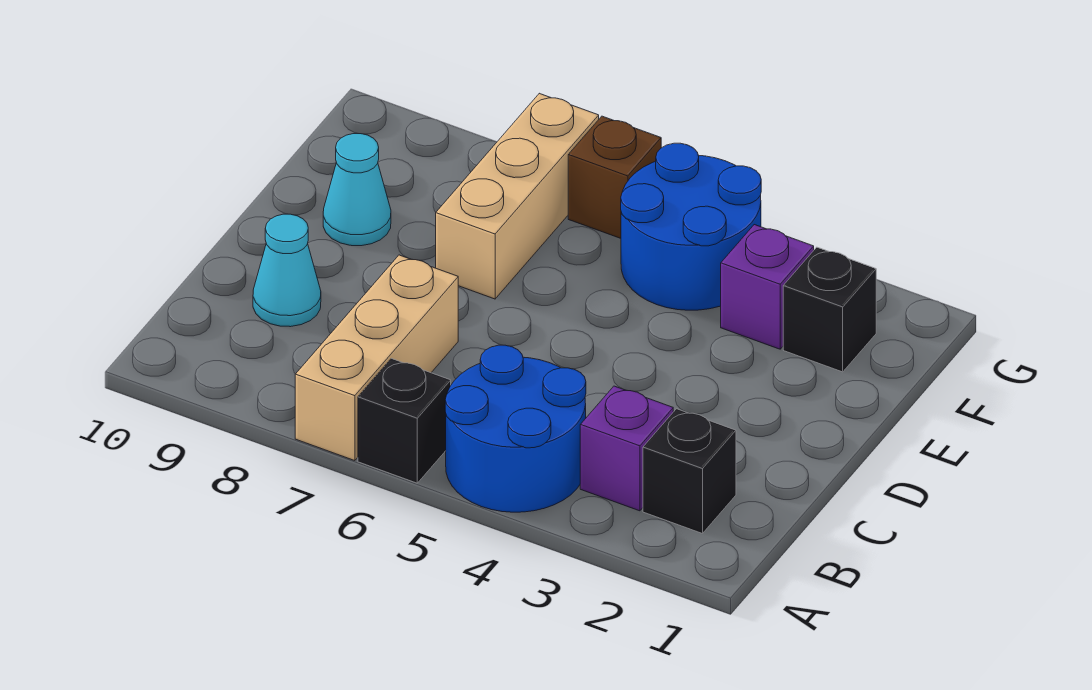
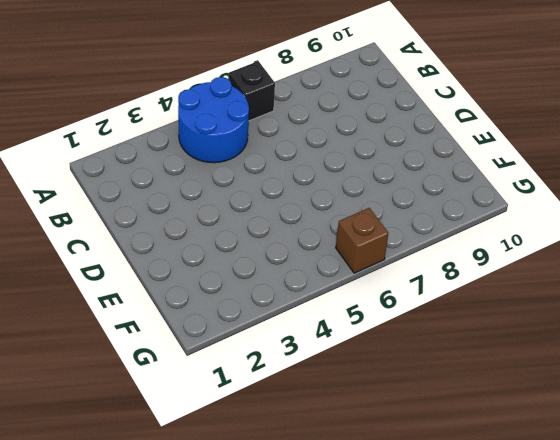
none -> tan brick A7:C7 level 1
none -> black brick B2 level 1
none -> purple brick B3 level 1

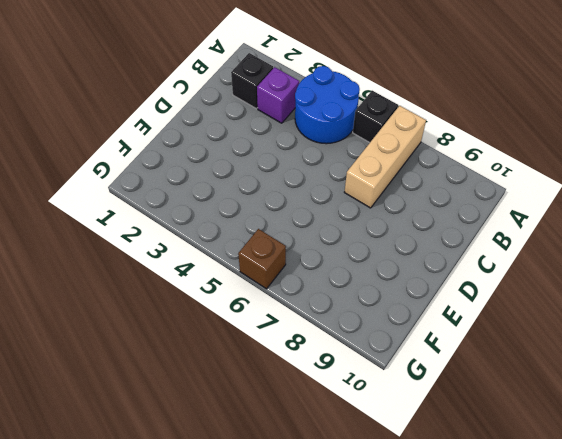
none -> cyan cone C9 level 1
none -> tan brick E7:G7 level 1
none -> cyan cone E9 level 1

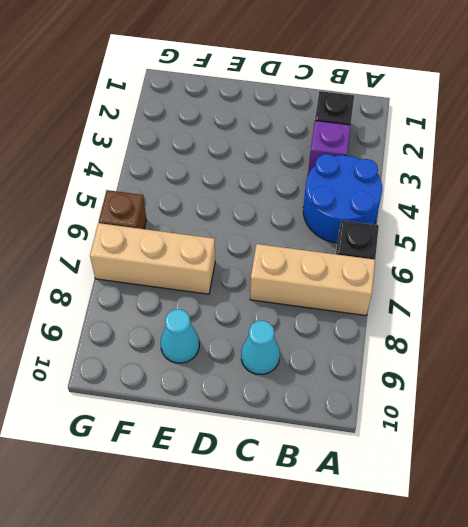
none -> black brick F2 level 1
none -> purple brick F3 level 1
none -> blue round brick F4:G5 level 1

